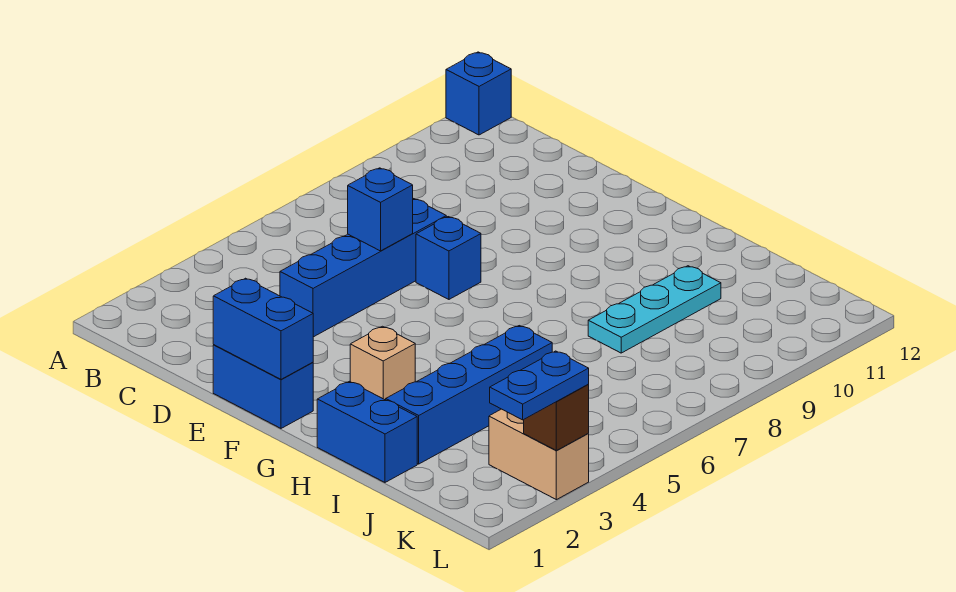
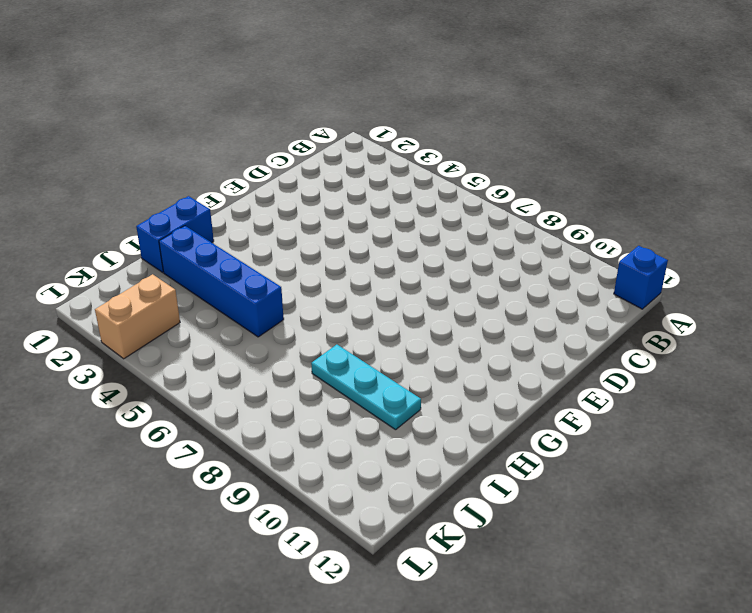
none -> blue brick D4:D7 level 1
none -> blue brick E1:F1 level 1
none -> blue brick E7 level 1

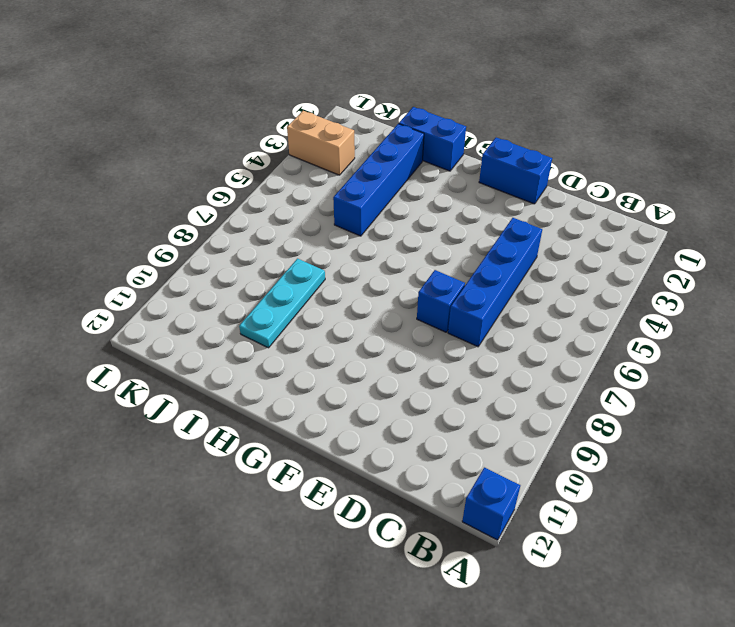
none -> tan brick G3 level 1
none -> blue brick D6 level 2
none -> blue brick E1:F1 level 2

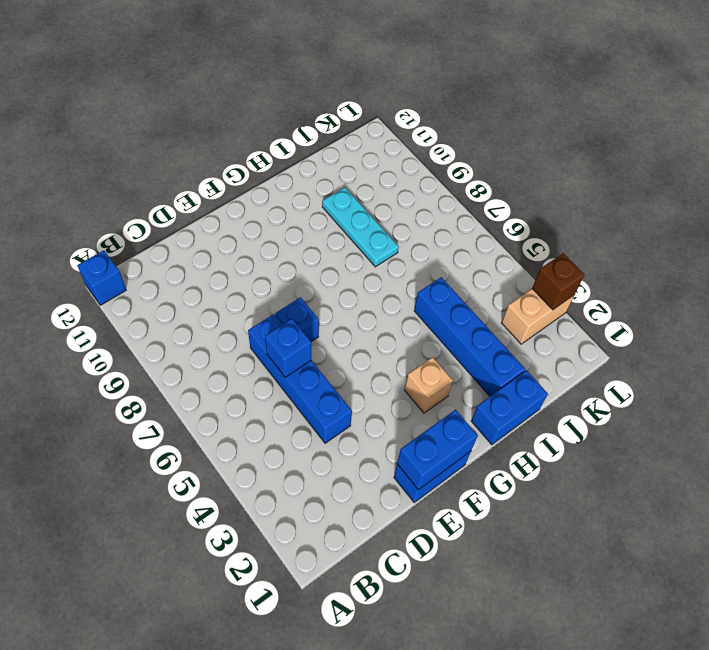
none -> blue plate L2:L3 level 3

